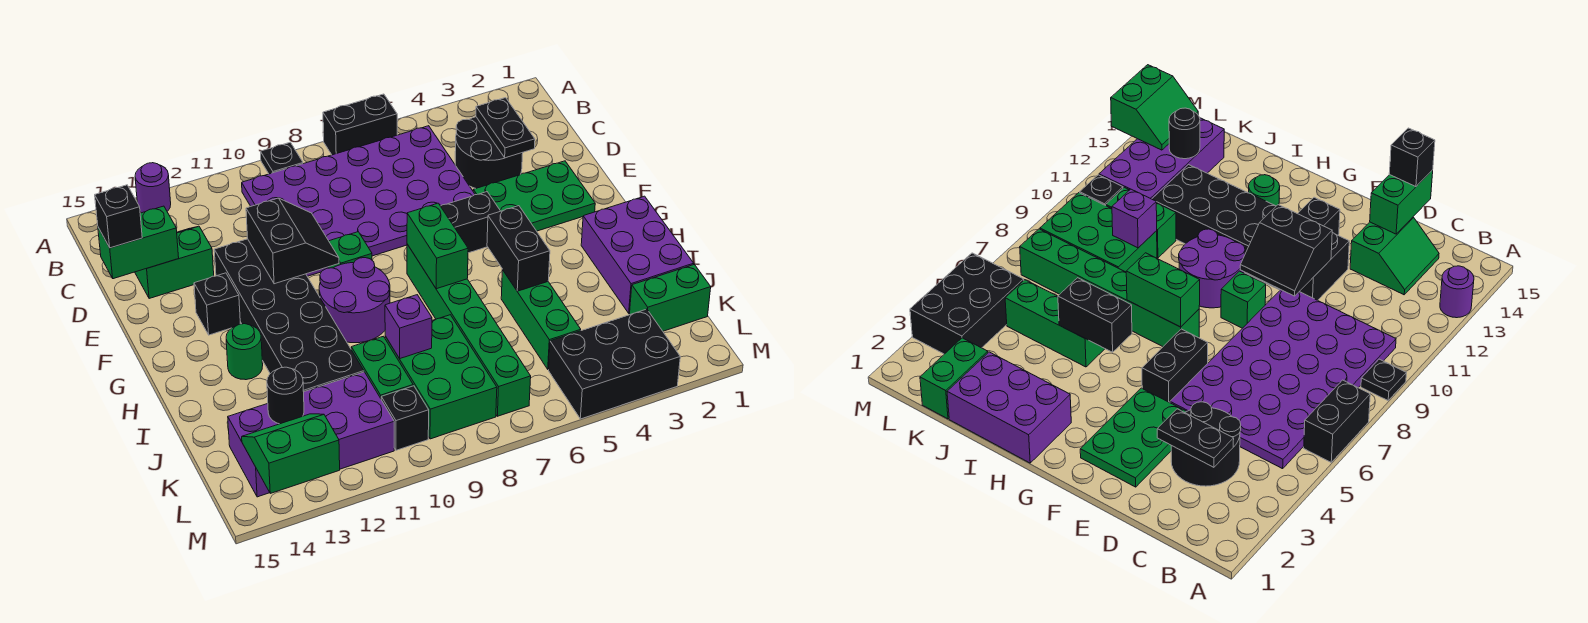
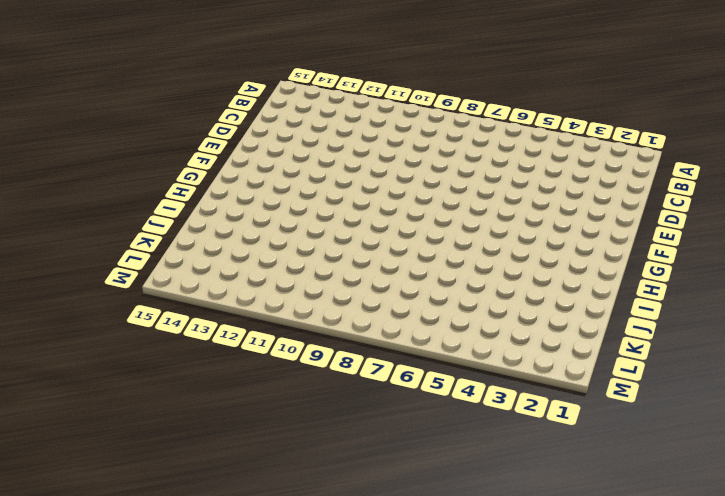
none -> black brick A6:A7 level 1
none -> black plate A9 level 1
none -> purple round brick A13 level 1
none -> purple plate B5:E10 level 1

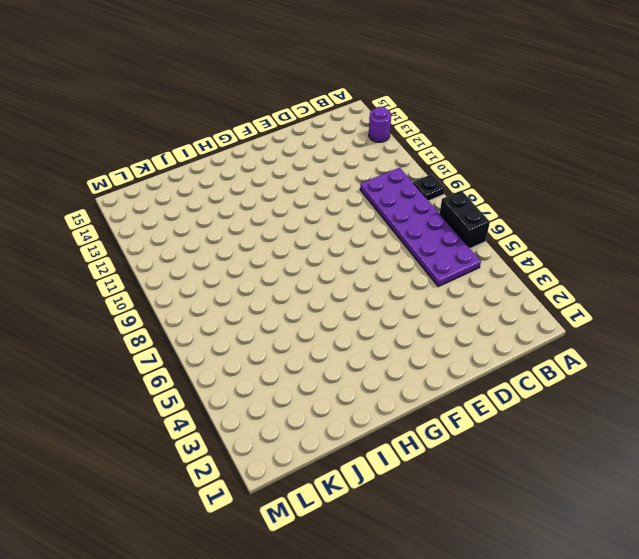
purple plate B5:C10 level 1 -> purple plate B5:E10 level 1
none -> black round brick C3:D4 level 1
none -> green slope C13:D14 level 1 top D
none -> green plate E2:F4 level 1
none -> black brick E11:J12 level 1

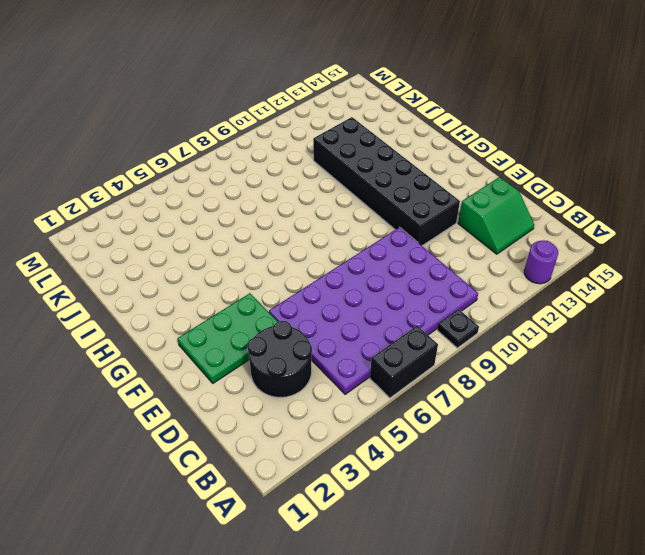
none -> black brick F5:F6 level 1
none -> green brick F9 level 1
none -> black brick F13 level 1
none -> green brick G7:L7 level 1

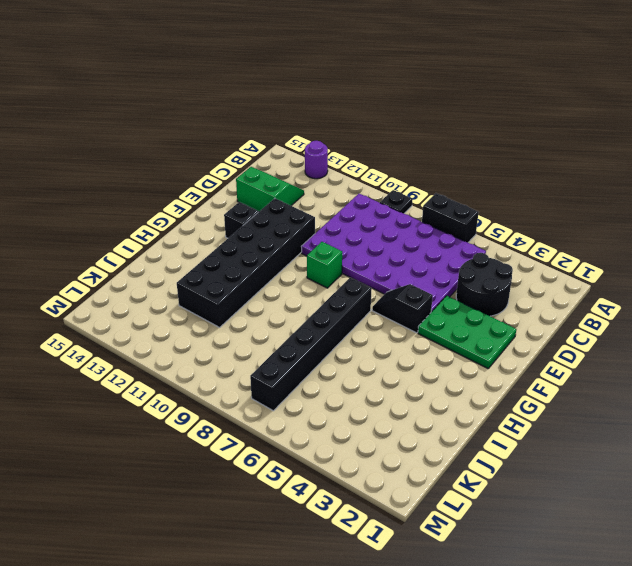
black slope F5:F6 level 1 top 5 -> black brick F5:F6 level 1
black brick G7:L7 level 1 -> green brick G7:L7 level 1
none -> purple round brick G9:H10 level 1
none -> purple brick H1:J2 level 1
none -> green round brick H13 level 1
none -> green brick I5:K5 level 1

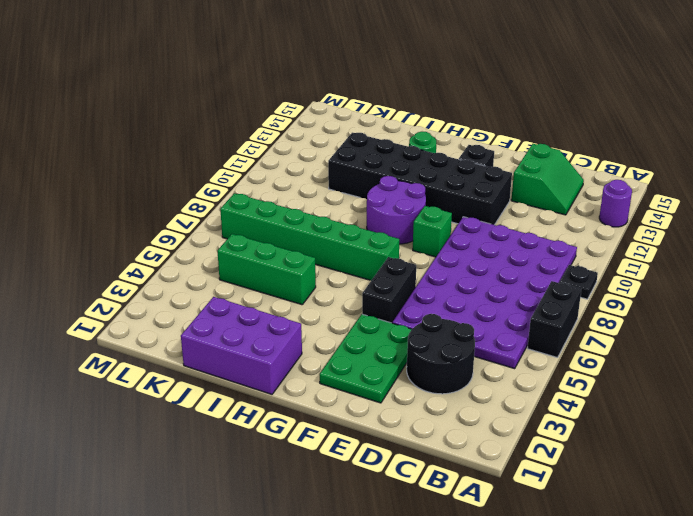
none -> green brick J8:L9 level 1
none -> green brick J10:K10 level 1
none -> green brick K1:K2 level 1
none -> purple brick K11:L14 level 1

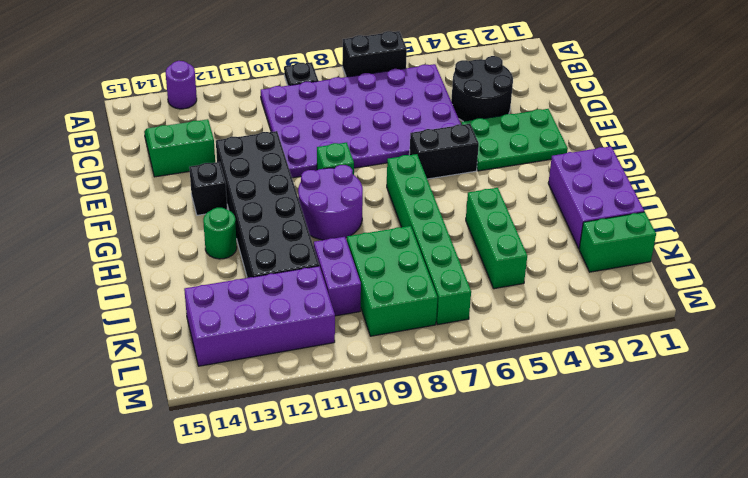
purple brick J10:K10 level 1 -> green brick J10:K10 level 1
none -> black brick L3:M5 level 1
none -> black brick L10 level 1
none -> black plate C3:D3 level 2
none -> green brick D14:D15 level 2

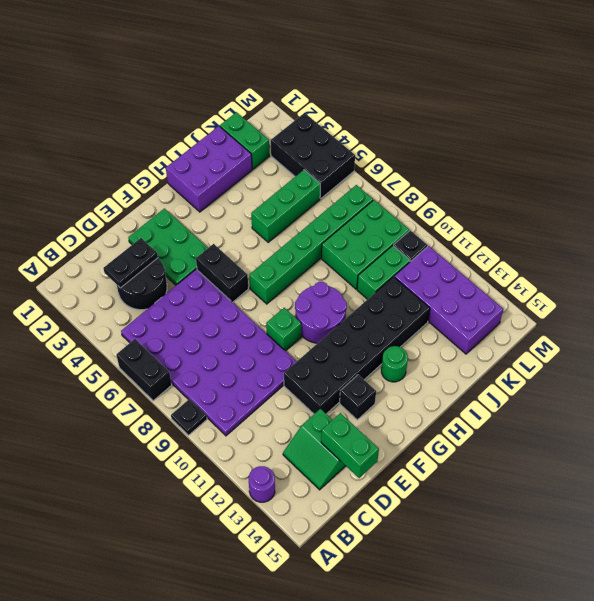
none -> black slope E10:F11 level 2 top 11
none -> green brick G7:H7 level 2
none -> black brick H5:I5 level 2
none -> purple brick J9 level 2

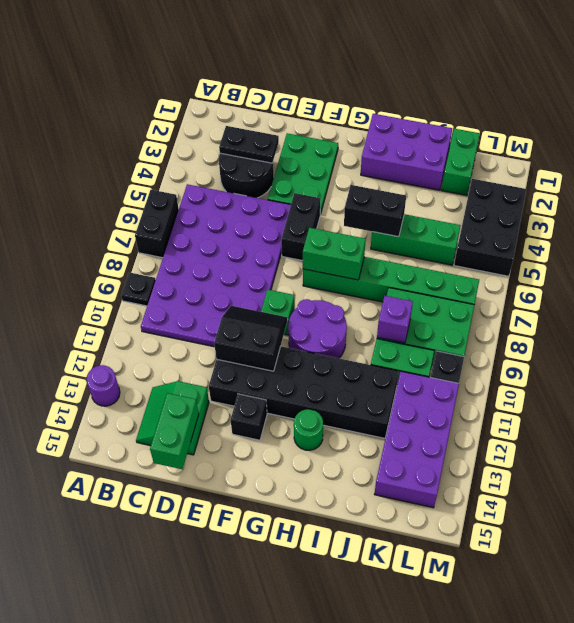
none -> black round brick K13 level 2
none -> green slope L13:M14 level 2 top M
none -> black brick D15 level 3

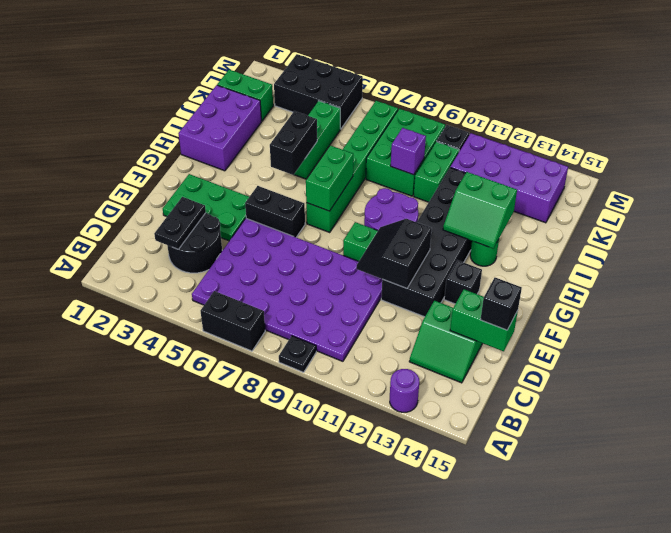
green slope H12:I13 level 2 top I -> green slope L13:M14 level 2 top M
none -> black round brick K13 level 2

